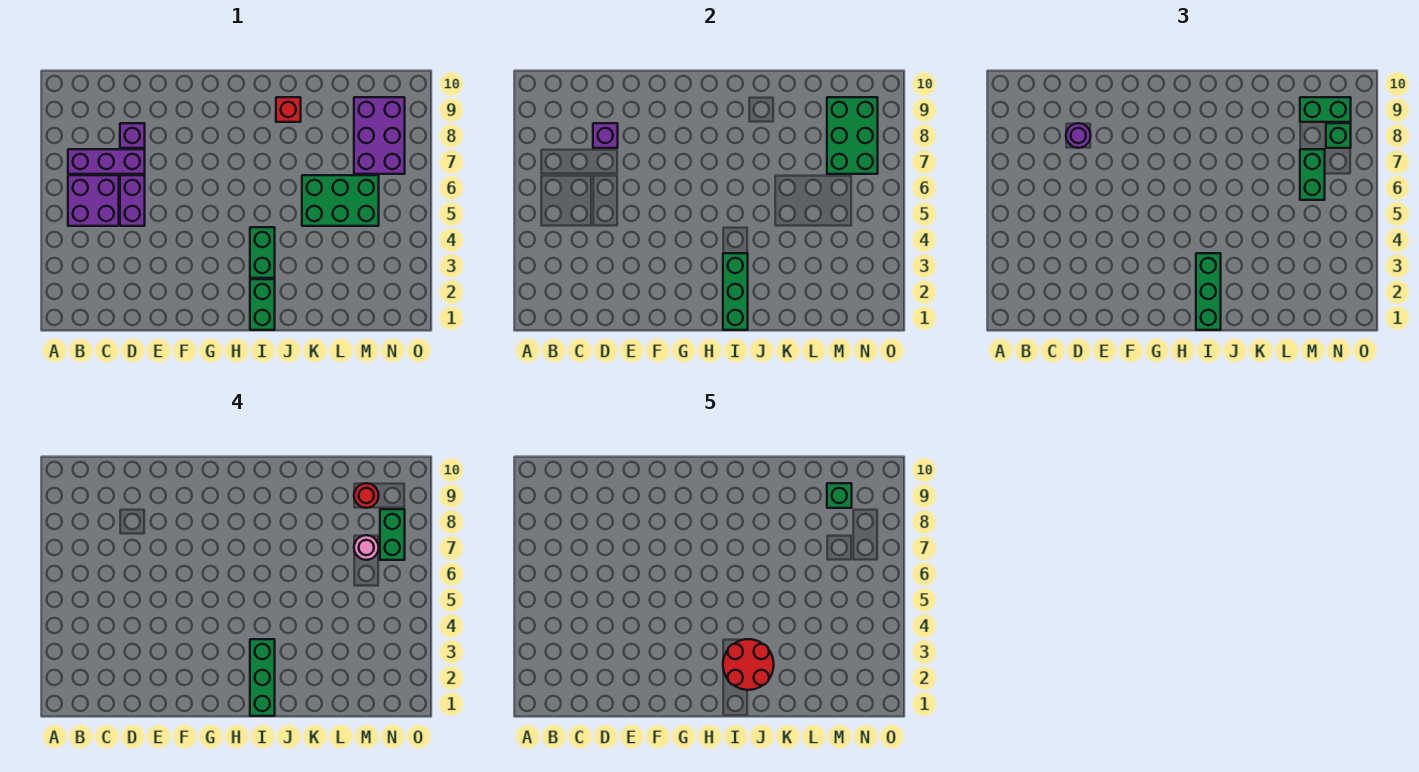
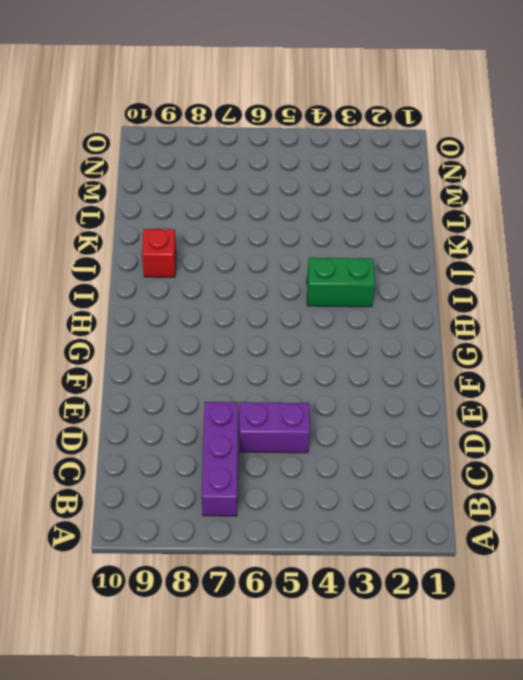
none -> purple brick B5:C6 level 1
none -> purple brick D8 level 1
none -> green brick I1:I2 level 1

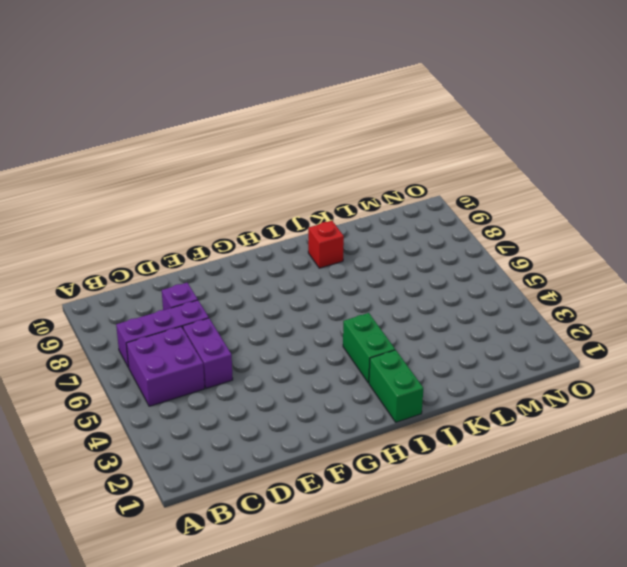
none -> green brick K5:M6 level 1
none -> purple brick M7:N9 level 1
none -> purple brick D8 level 2

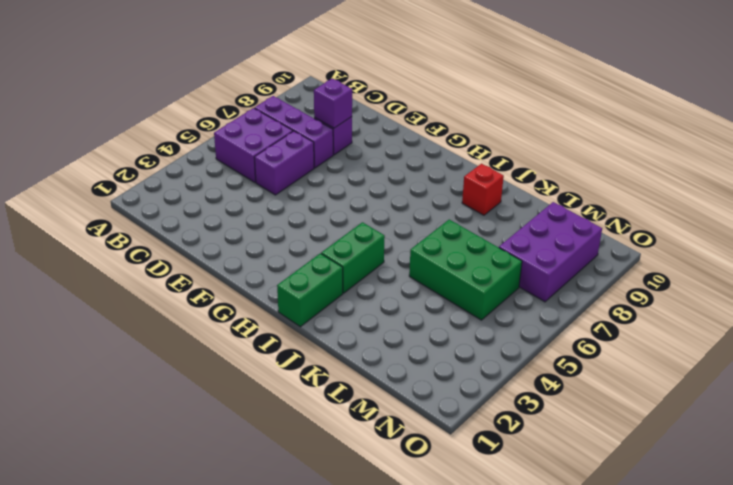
none -> green brick I1:I3 level 2
none -> green brick M7:N9 level 2
none -> purple round brick D8 level 3

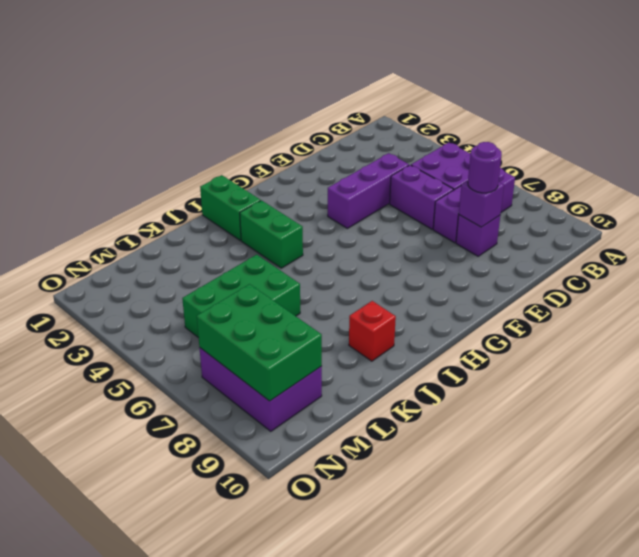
purple brick D4:F4 level 1 -> none
none -> green brick I1:I3 level 2
none -> green brick I1:I3 level 3
none -> green brick M6:M7 level 3

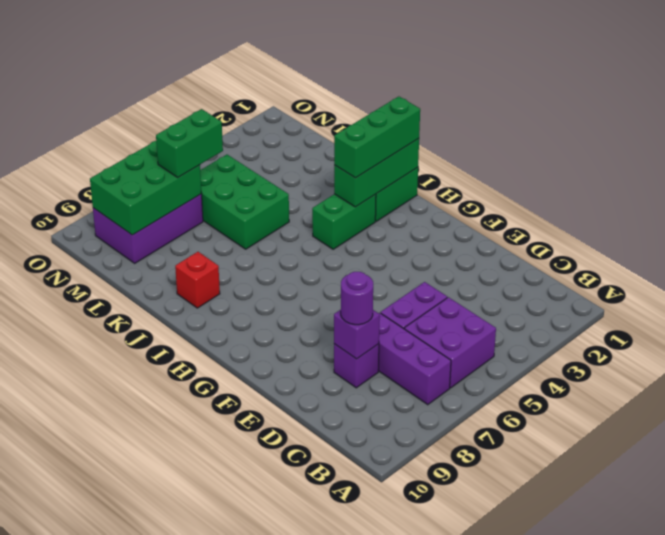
none -> green brick M9:N9 level 3
none -> green brick N8 level 3
none -> green brick I1:I3 level 4

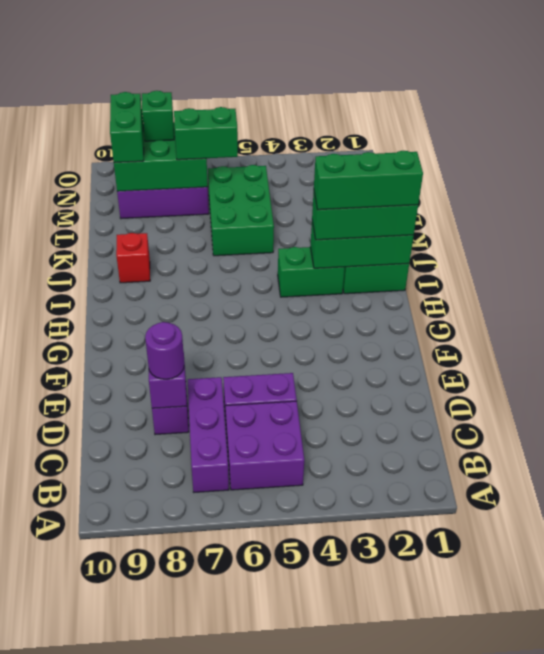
none -> pink round brick M7 level 4
none -> red round brick M9 level 4
none -> green brick N7:N8 level 4

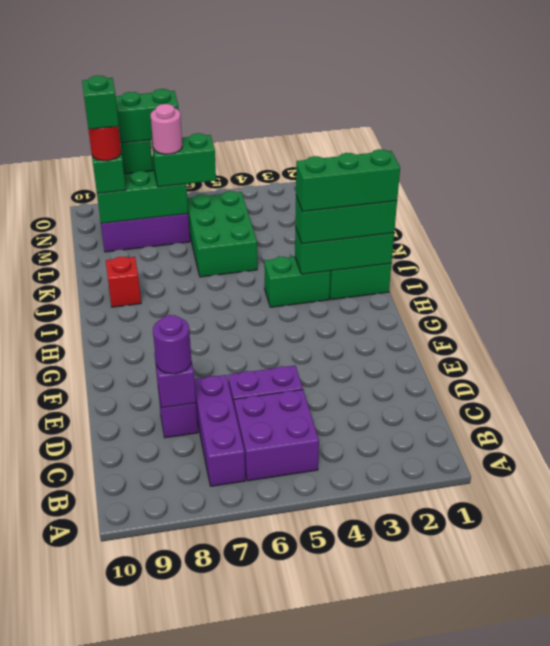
none -> red round brick I2:J3 level 5

